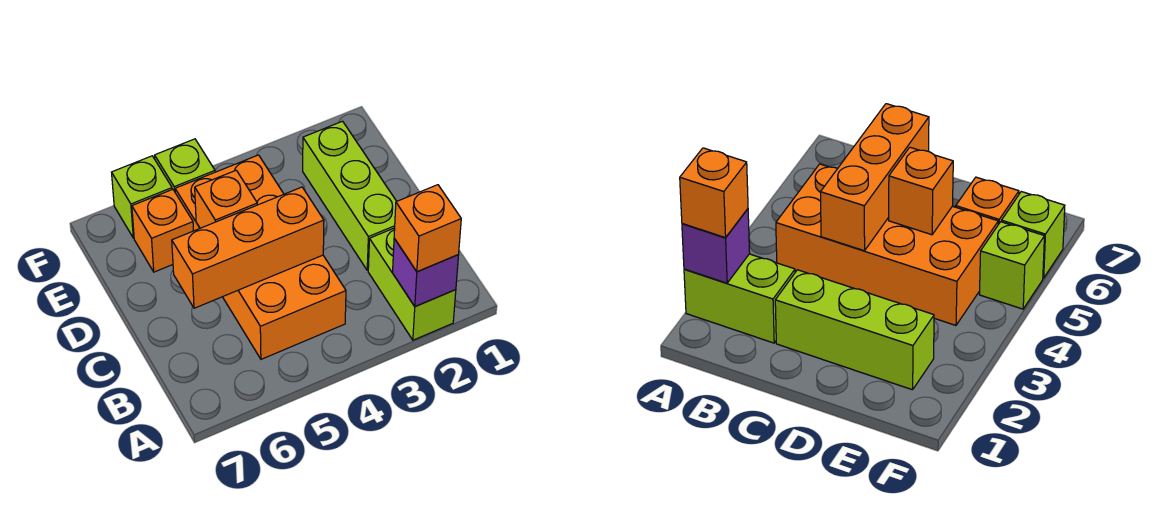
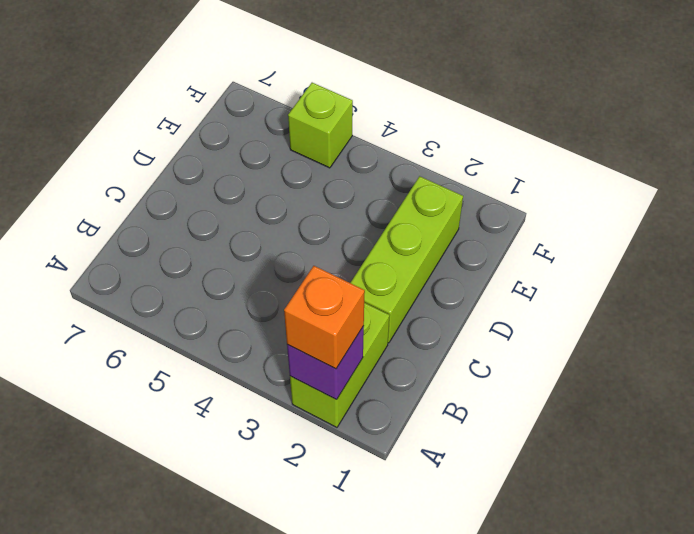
none -> orange brick B4:E5 level 1
none -> orange brick E6 level 1

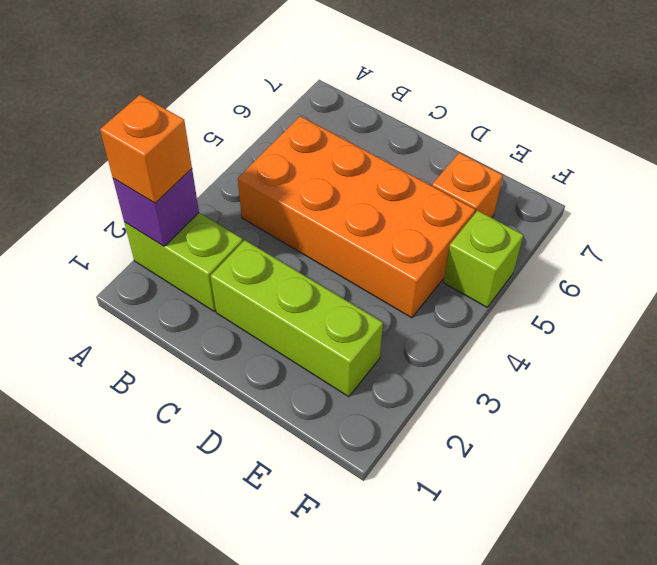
none -> lime brick F6 level 1
none -> orange brick C4:C6 level 2

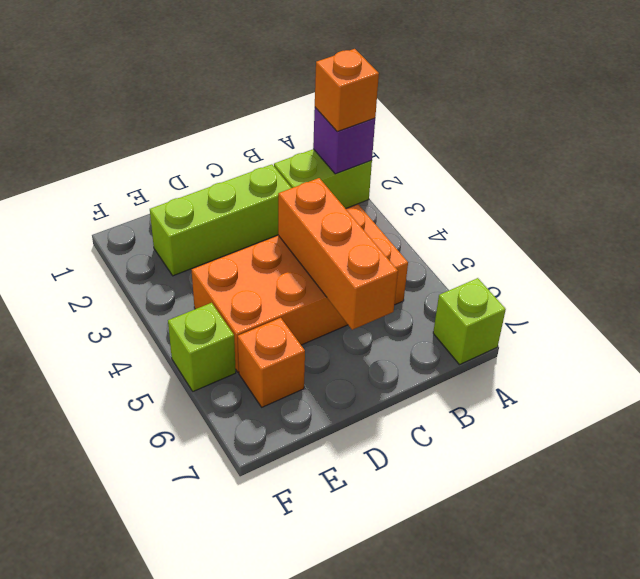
lime brick A7 level 1 -> lime brick F6 level 1
none -> orange brick D5 level 2

